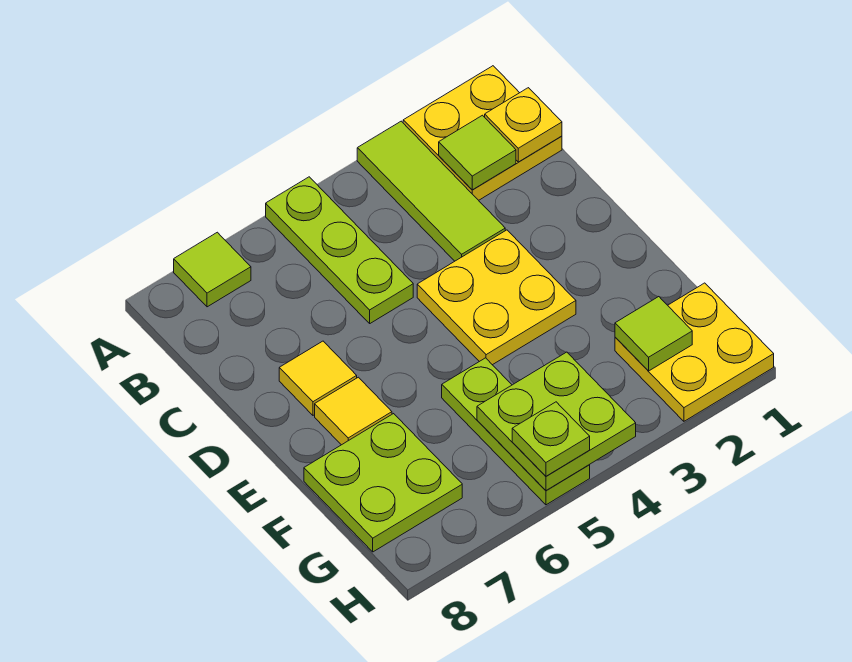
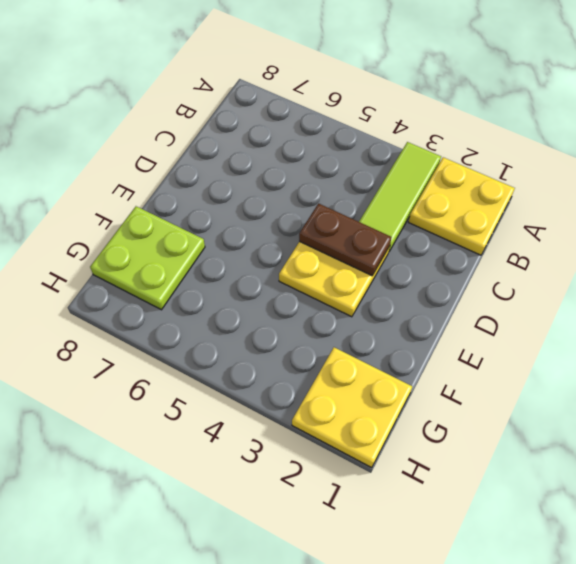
brown plate D3:D4 level 2 -> none
none -> lime plate A5:C5 level 1
none -> lime tile A7 level 1
none -> yellow tile D7 level 1

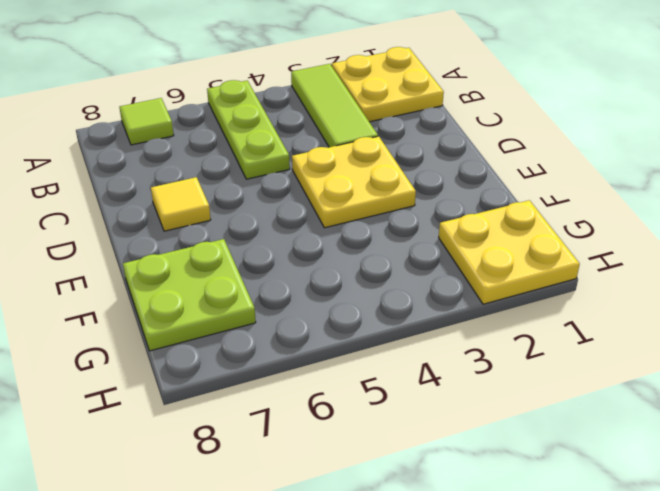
none -> yellow tile E7 level 1
none -> lime plate F5:H5 level 1
none -> yellow plate B1 level 2

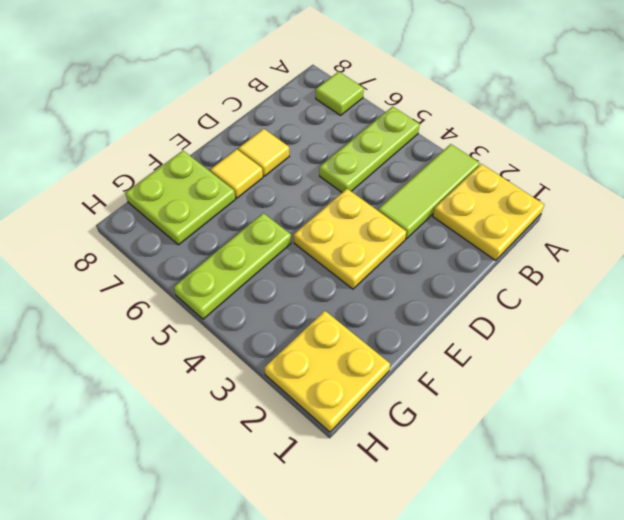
none -> yellow plate B1 level 2
none -> lime tile B2 level 2
none -> lime tile G2 level 2

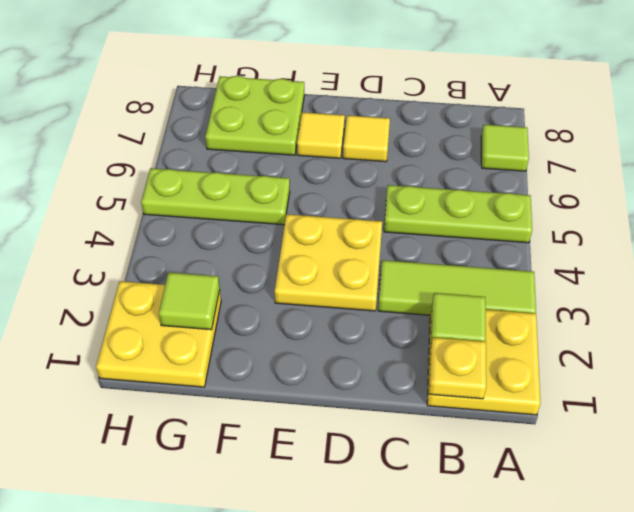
none -> lime plate G4:H5 level 2
none -> lime plate H5 level 3

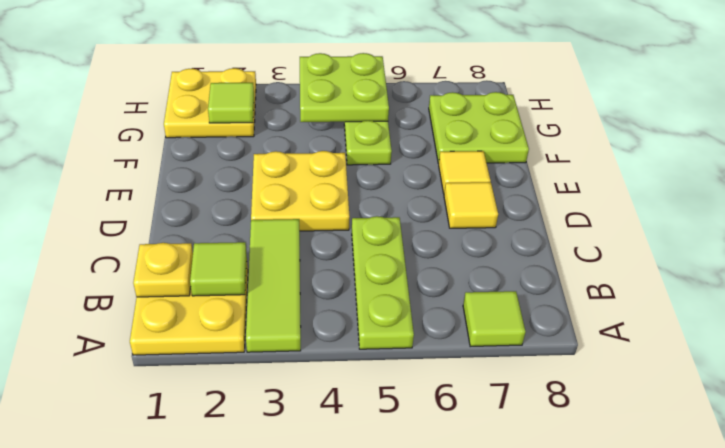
none -> lime plate H5 level 3

